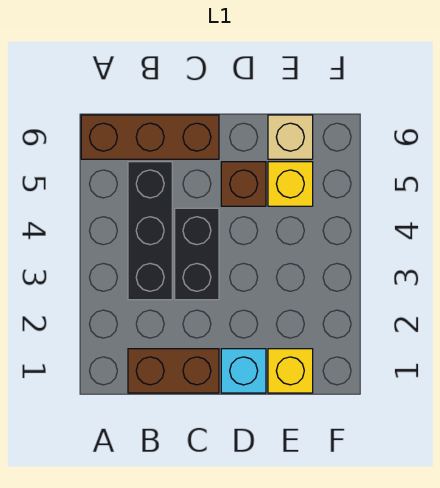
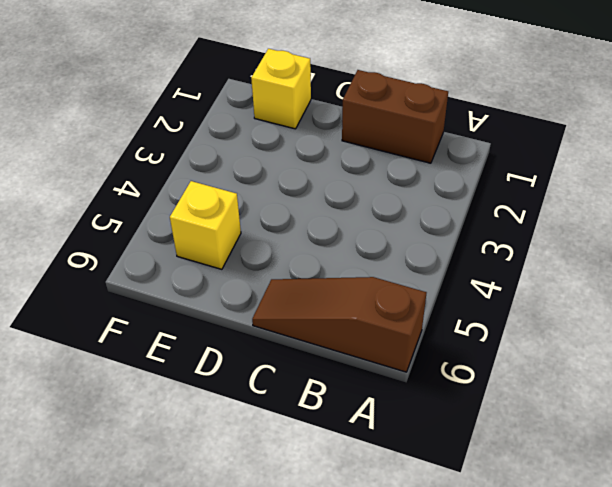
brown slope A6:C6 level 1 top A -> brown brick A6:C6 level 1
none -> black brick B3:B5 level 1
none -> black brick C3:C4 level 1

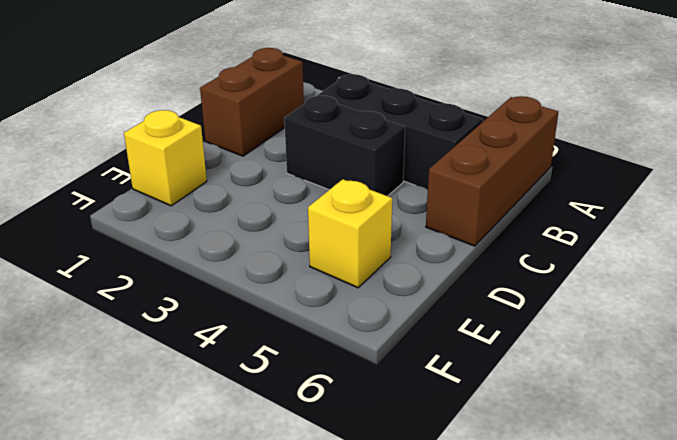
none -> cyan brick D1 level 1
none -> brown brick D5 level 1

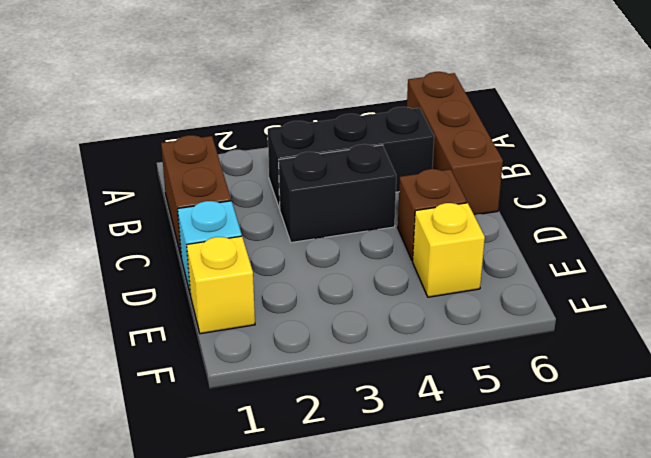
none -> tan brick E6 level 1

